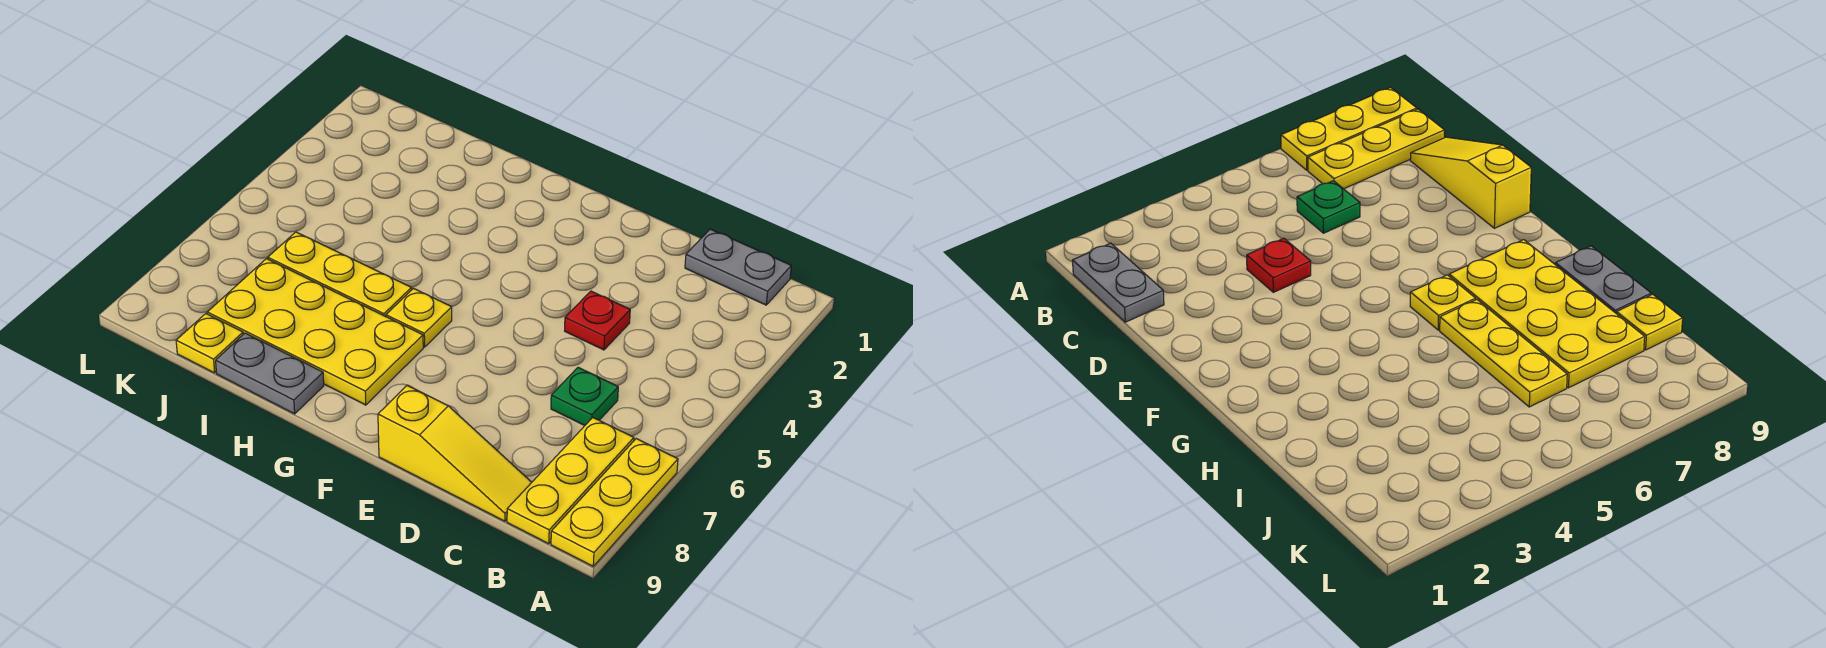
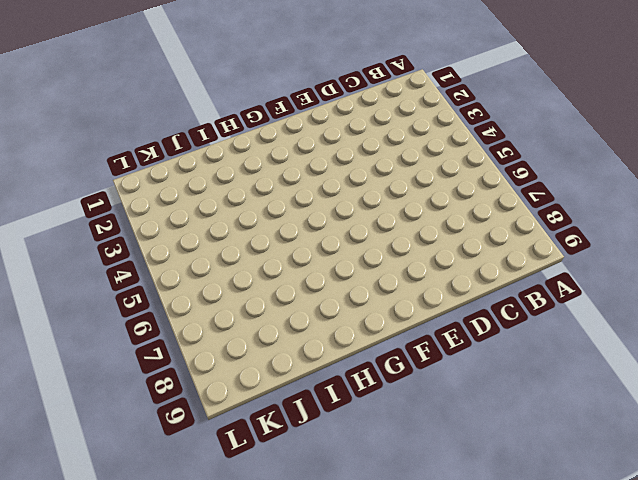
none -> yellow plate A7:A9 level 1
none -> grey plate B1:C1 level 1

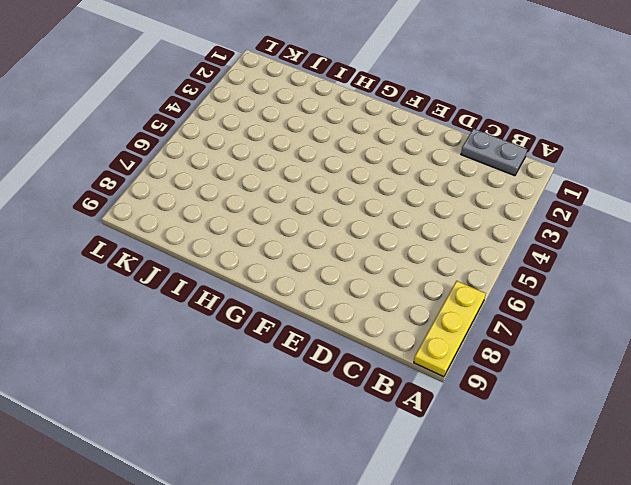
none -> yellow plate B7:B9 level 1
none -> green plate C6 level 1

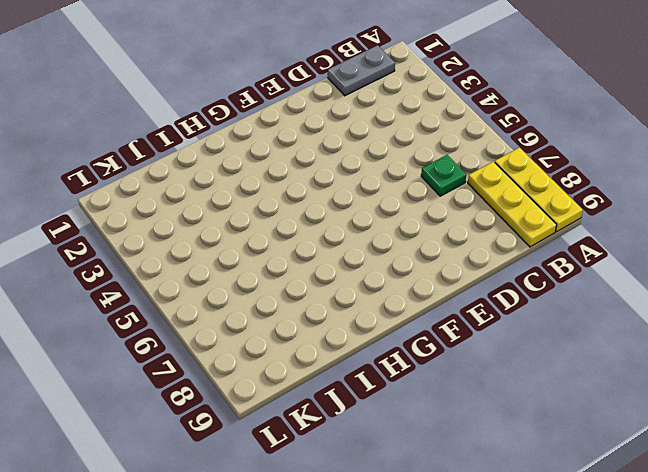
none -> yellow slope C9:E9 level 1 top E
none -> red plate D4 level 1

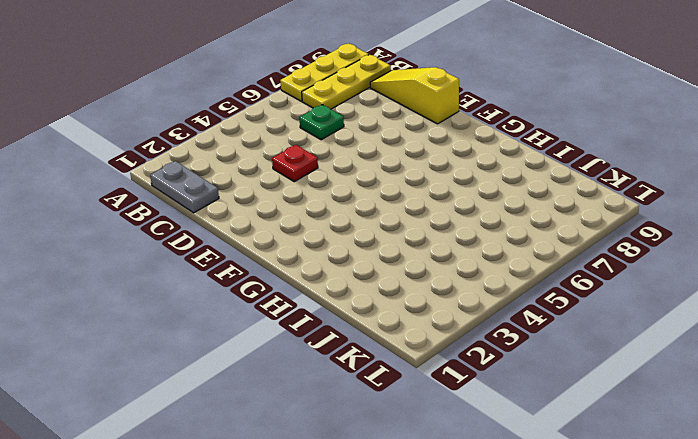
none -> yellow plate G6 level 1
none -> yellow plate G7:J8 level 1

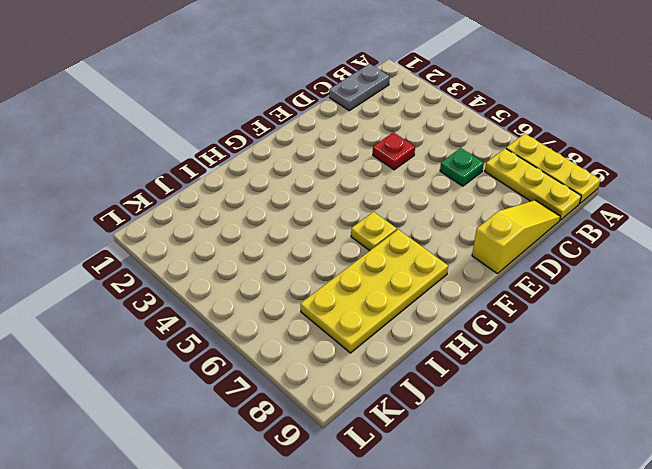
none -> yellow plate H6:J6 level 1
none -> grey plate H9:I9 level 1

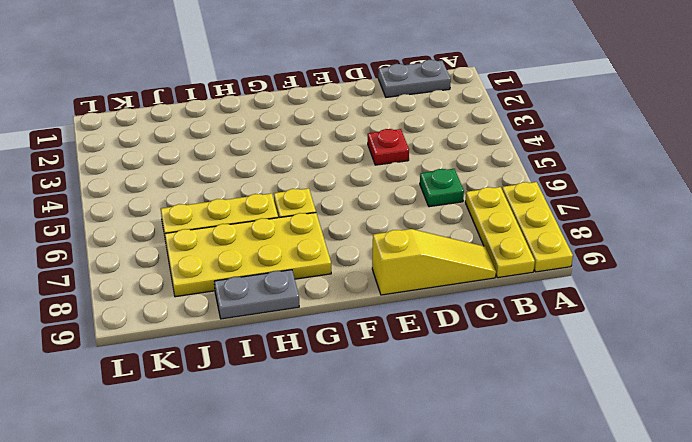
none -> yellow plate J9 level 1

